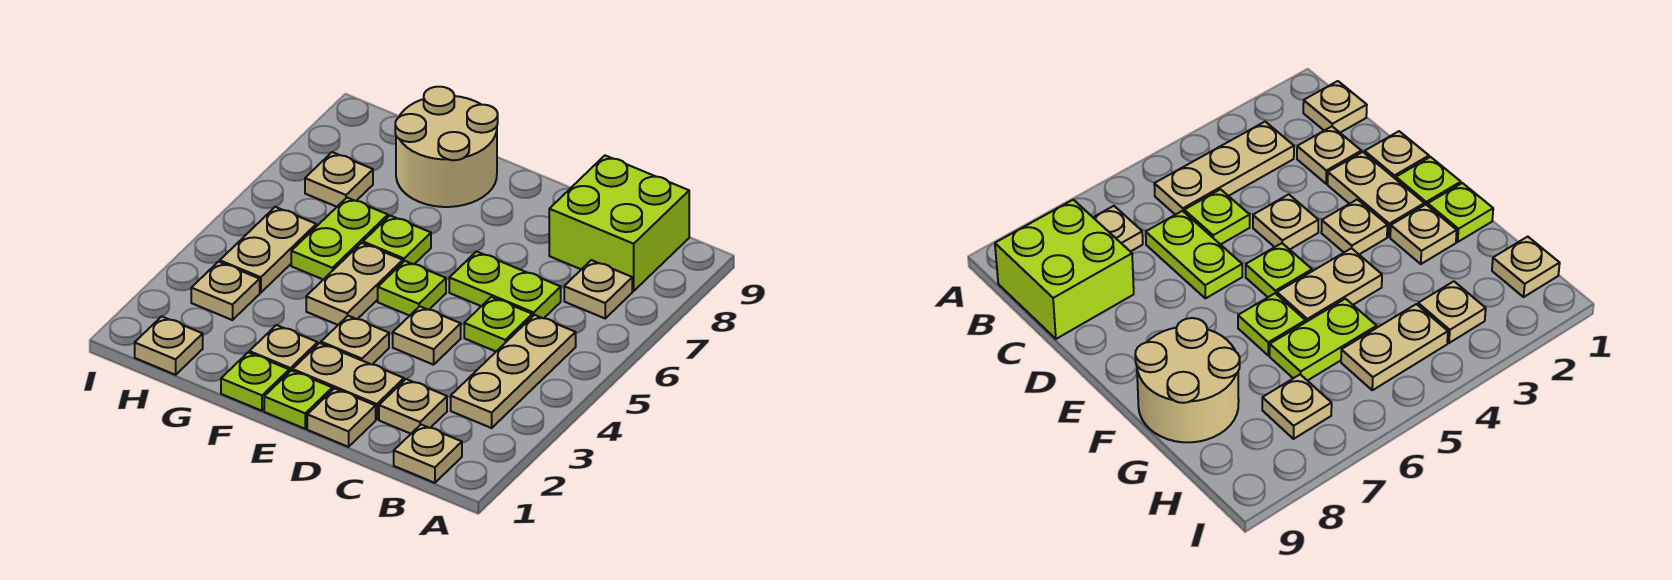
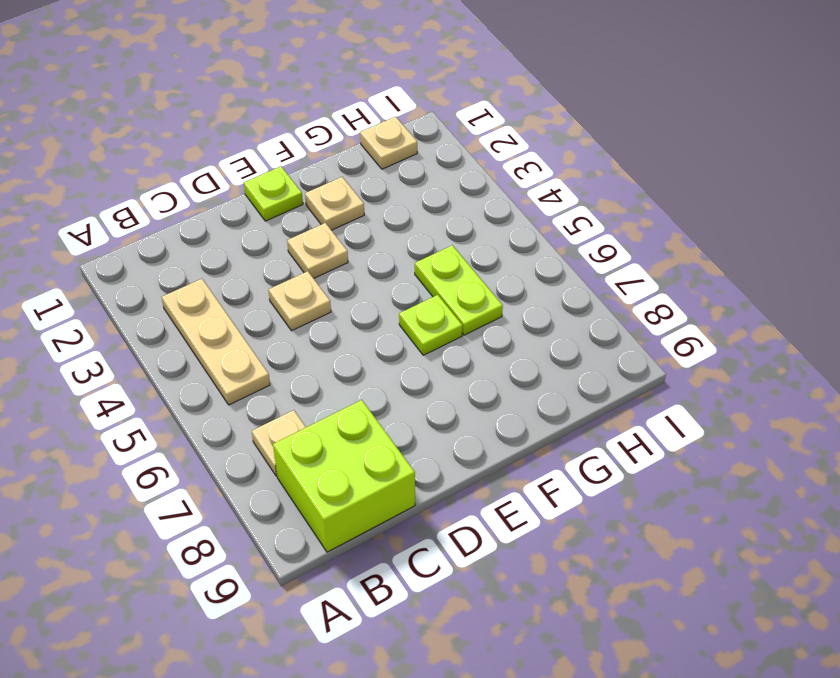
none -> tan plate B1 level 1
none -> tan plate C2 level 1
none -> lime plate C5 level 1

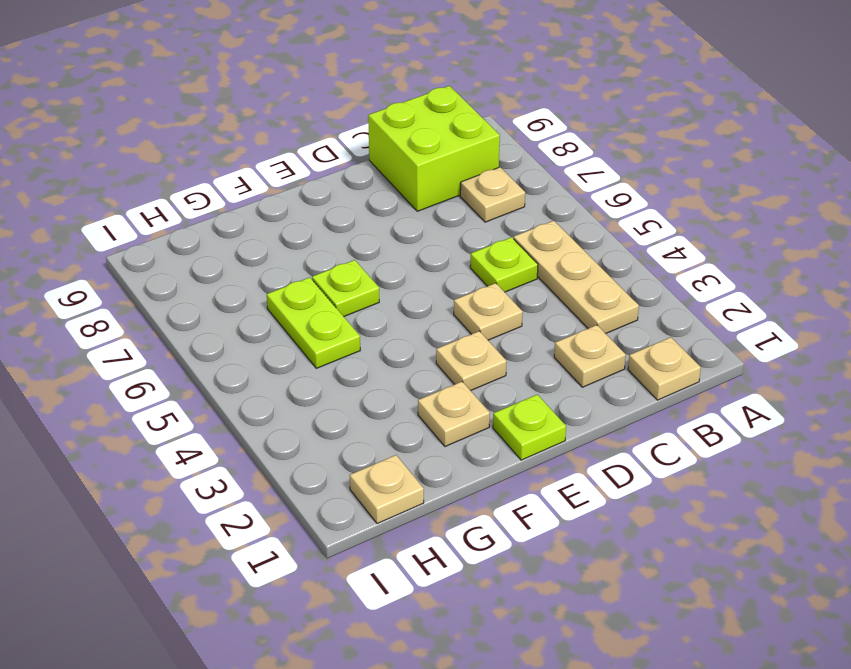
none -> lime plate C6:D6 level 1
none -> tan plate D1 level 1
none -> tan plate D2:E2 level 1

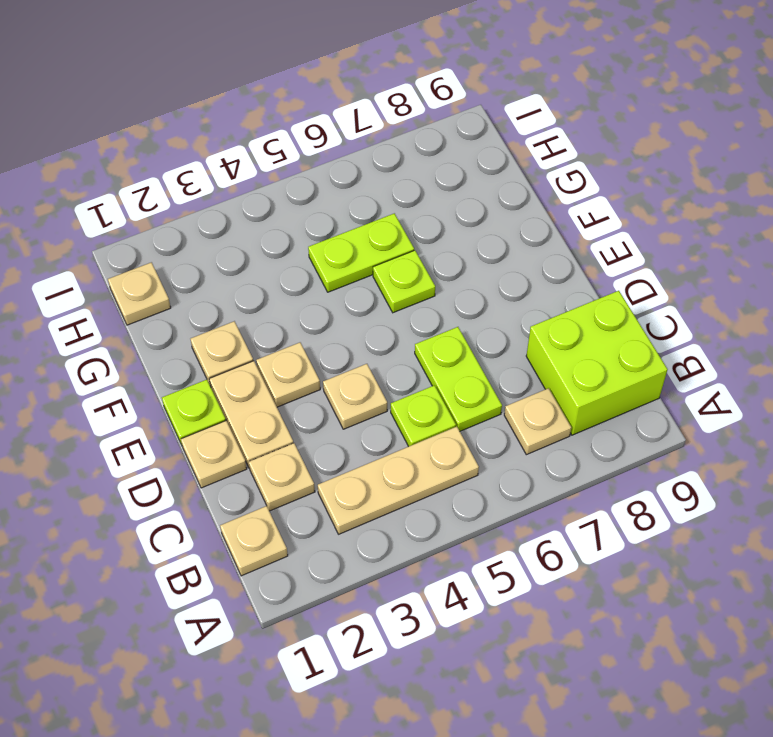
none -> lime plate E5 level 1
none -> lime plate F1 level 1
none -> tan plate F4:F5 level 1

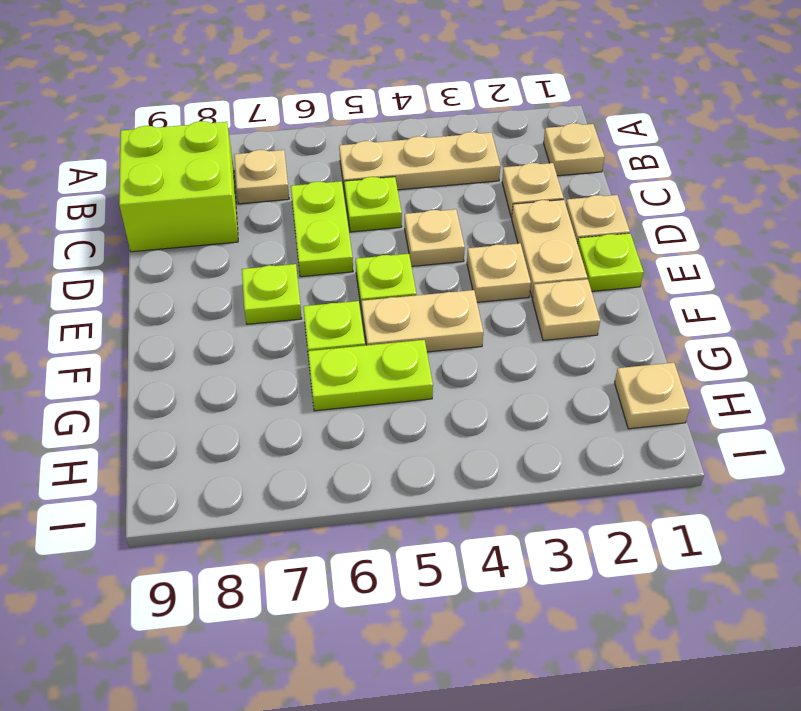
lime plate E7 level 1 -> lime plate F1 level 1
none -> tan round brick F8:G9 level 1
none -> tan plate H3 level 1
none -> tan plate H4:H5 level 1

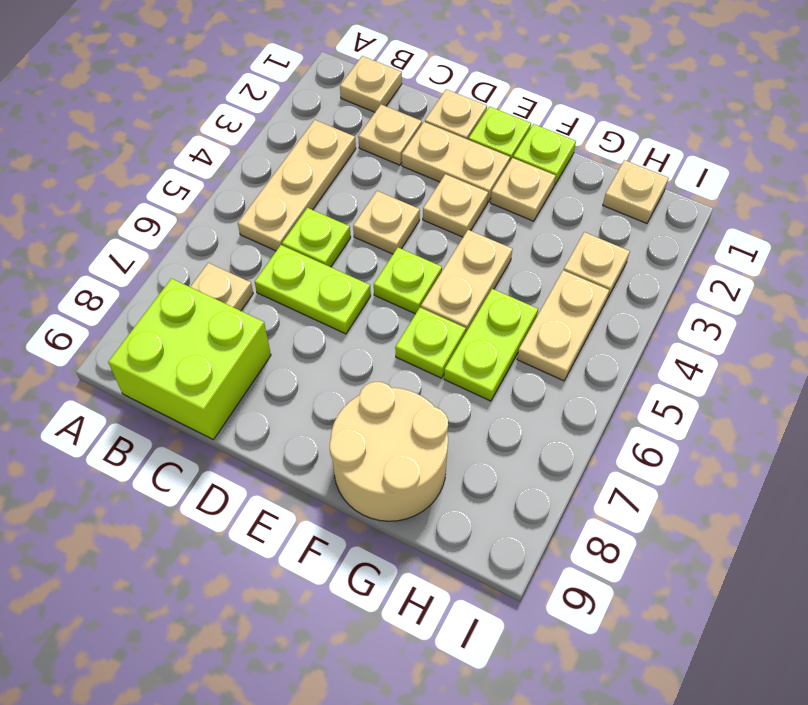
none -> tan plate H7 level 1

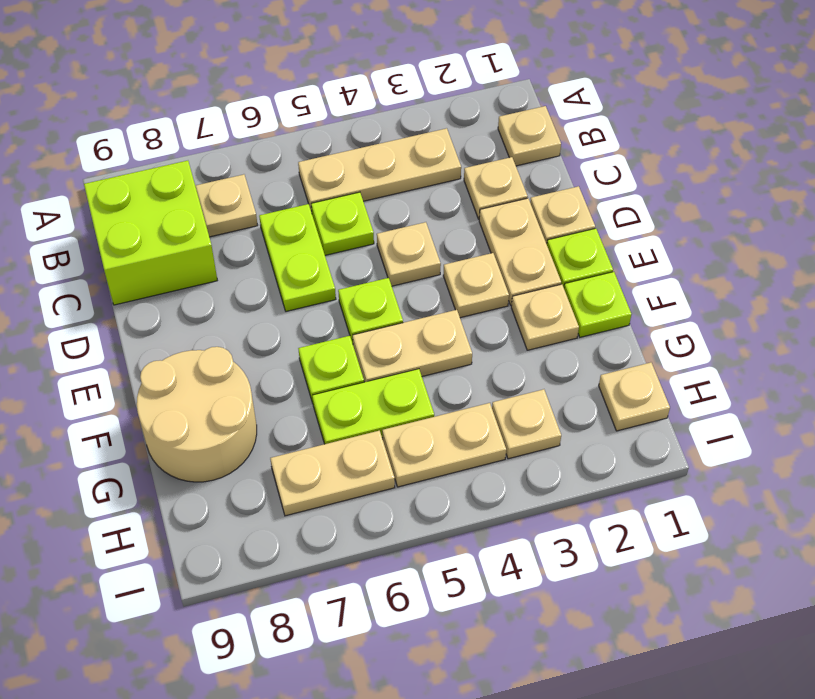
tan plate H6:H7 level 1 -> tan plate H7 level 1

